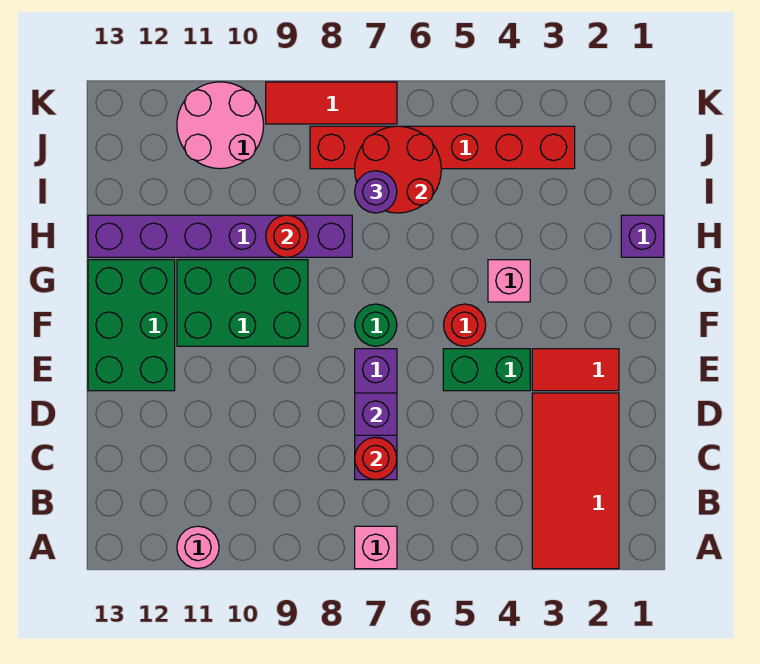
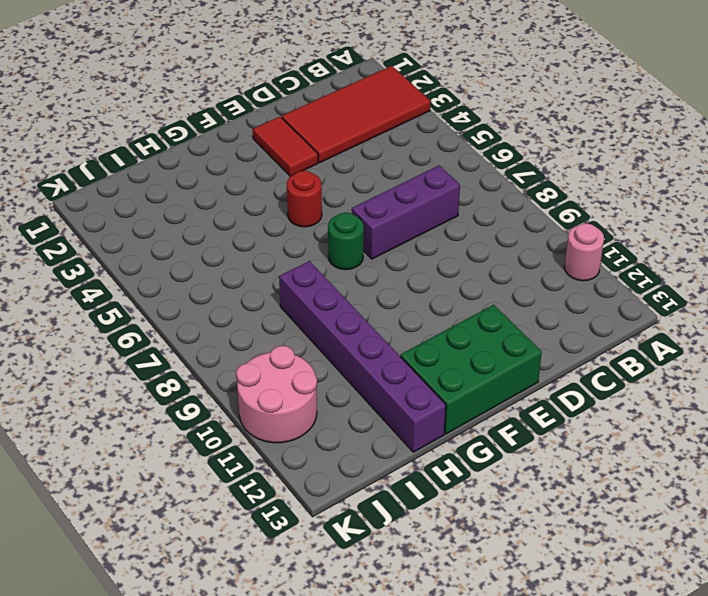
none -> pink brick A7 level 1
none -> green brick E4:E5 level 1
none -> green brick F9:G11 level 1

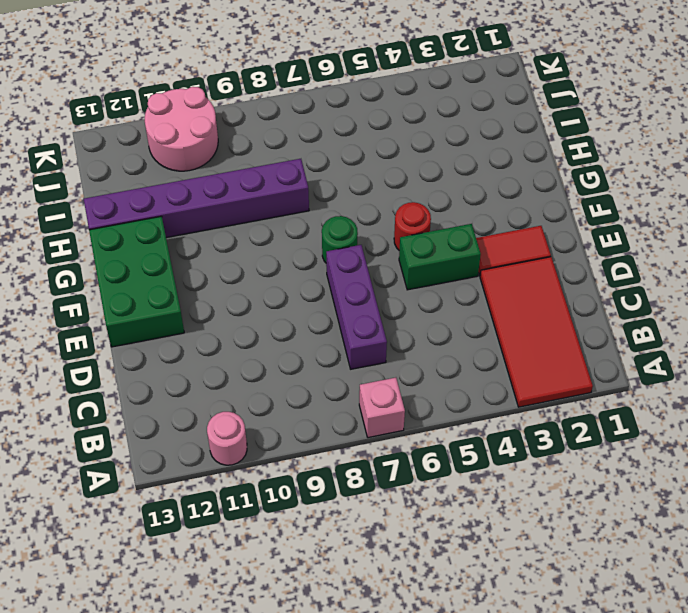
none -> green brick F9:G11 level 1
none -> pink brick G4 level 1
none -> purple brick H1 level 1

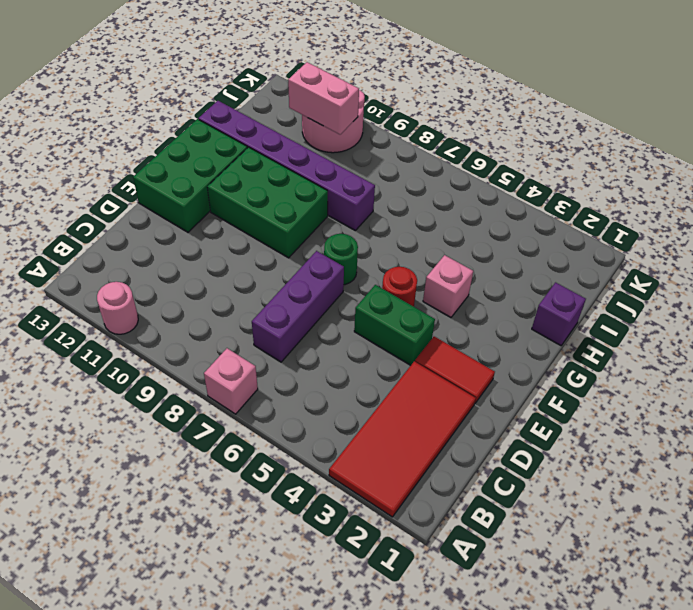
pink brick J10:J11 level 2 -> none
none -> red brick J3:J8 level 1
none -> red tile K7:K9 level 1
none -> red round brick C7 level 2

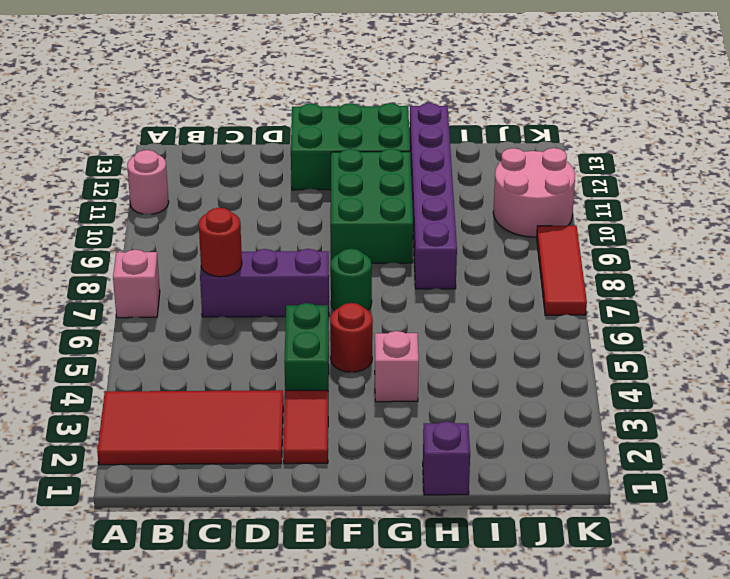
none -> red brick J3:J8 level 1
none -> purple brick D7 level 2
none -> red round brick H9 level 2

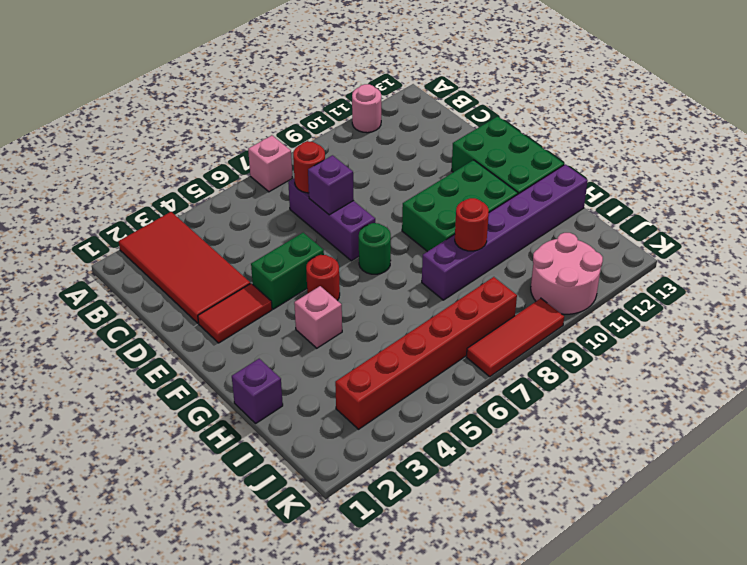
none -> red round brick I6:J7 level 2
none -> purple round brick I7 level 3

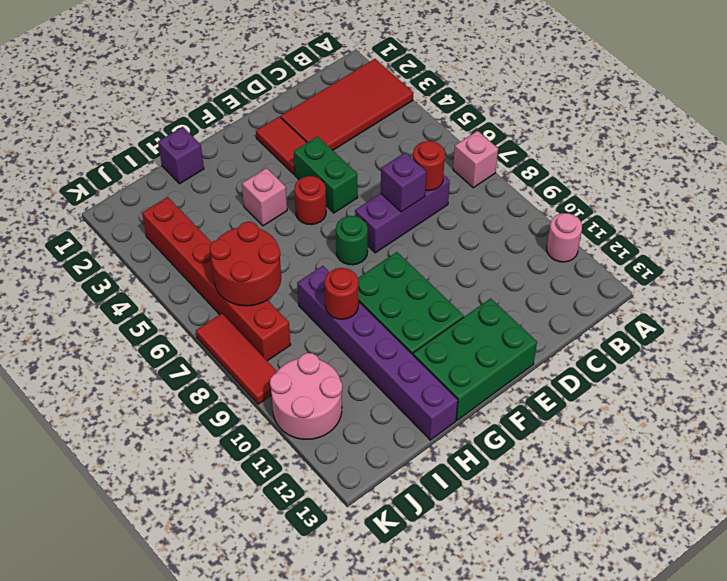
none -> purple round brick I7 level 3

